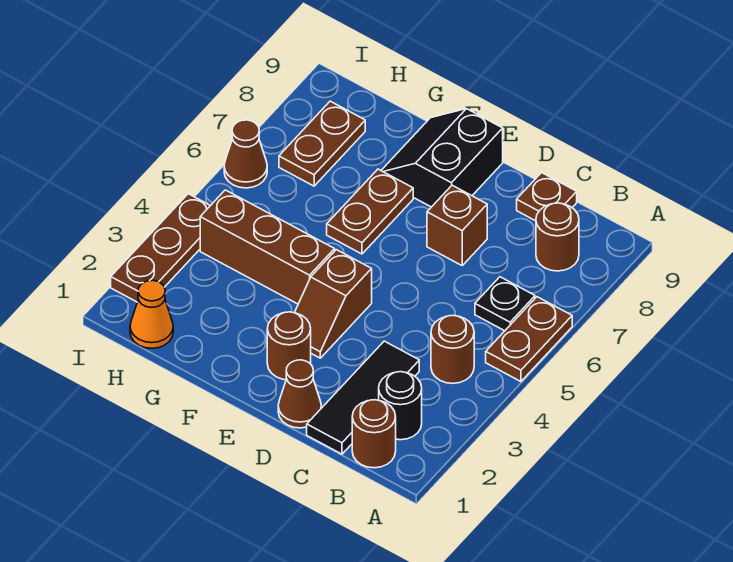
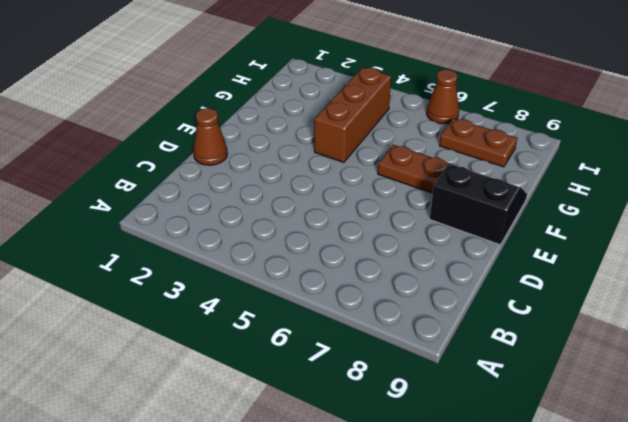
none -> brown plate A5:A6 level 1
none -> brown round brick B1 level 1
none -> black round brick B2 level 1

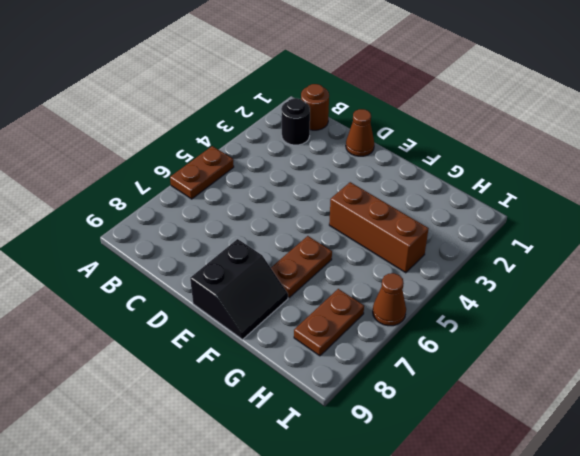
none -> brown round brick B4 level 1
none -> black plate B6 level 1
none -> brown round brick B8 level 1

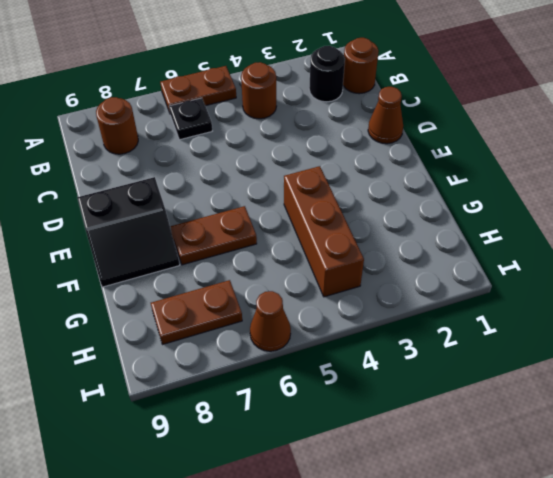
none -> black tile C1:C3 level 1
none -> brown plate C9 level 1
none -> brown brick D7 level 1

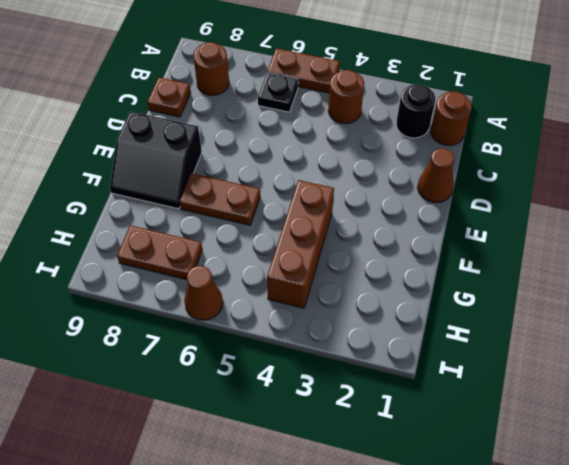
none -> black tile C1:C3 level 1
none -> brown brick D7 level 1
none -> brown round brick E2 level 1

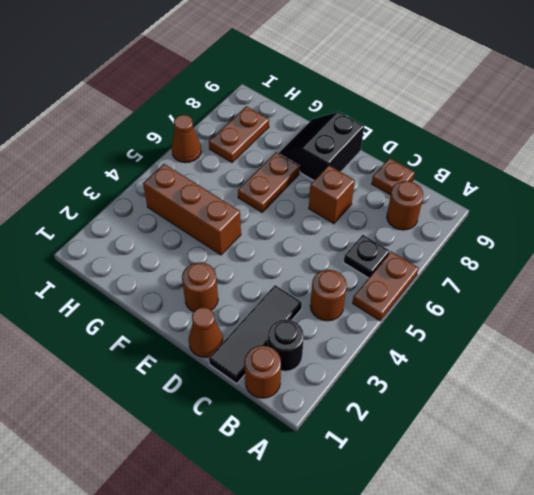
none -> brown slope E3:E4 level 1 top 4
none -> orange cone H1 level 1
none -> brown plate I2:I4 level 1

